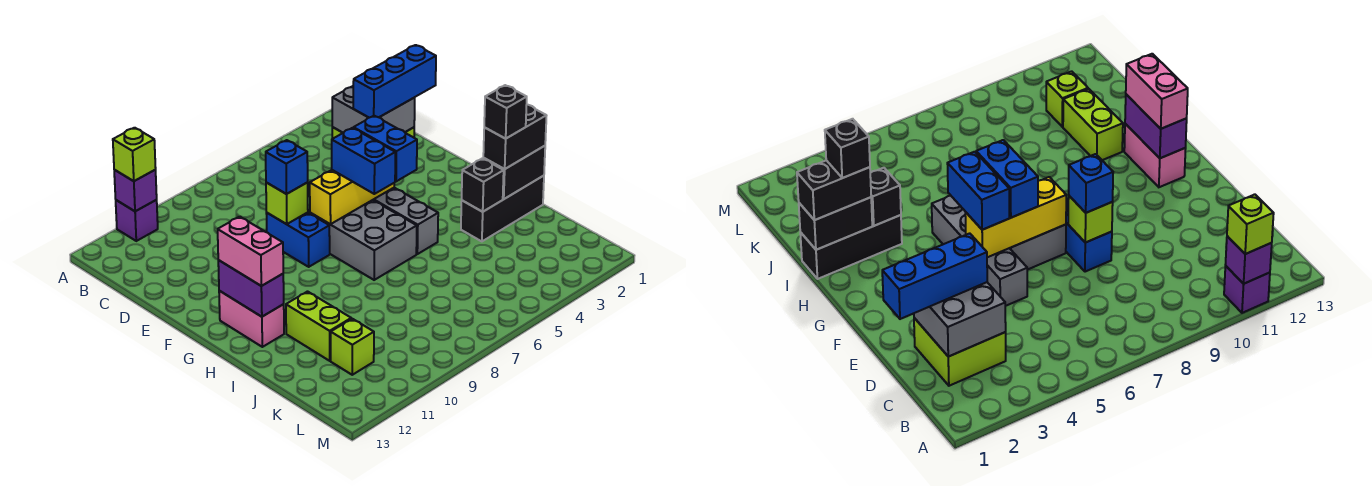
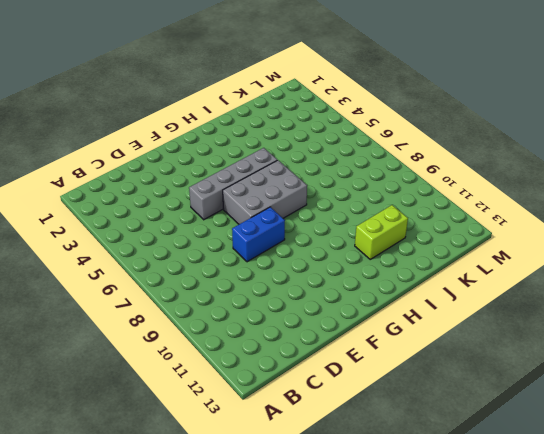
none -> purple brick A11 level 1
none -> lime brick C2:D3 level 1
none -> pink brick G12:H12 level 1

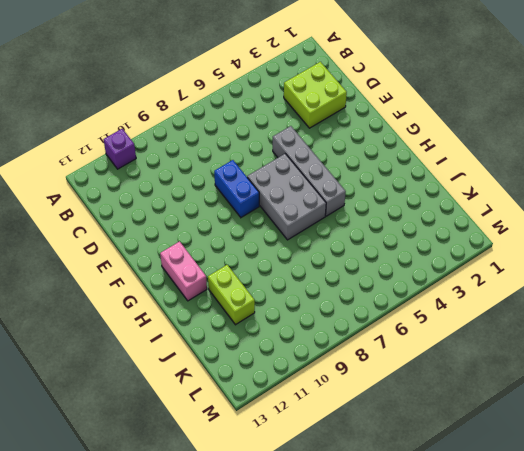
none -> black brick I1:I3 level 1
none -> lime brick K11 level 1
none -> purple brick A11 level 2

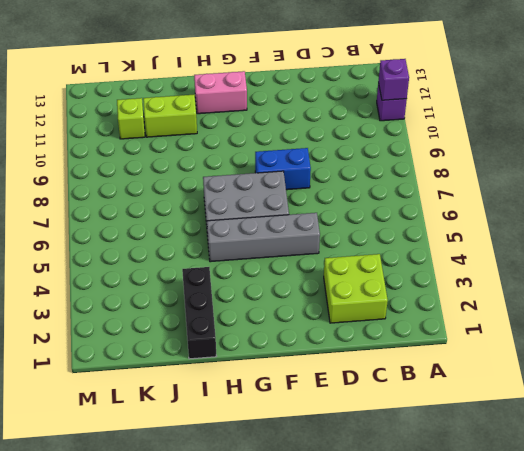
none -> grey brick C2:D3 level 2
none -> lime brick E8 level 2
none -> yellow brick F5:F7 level 2

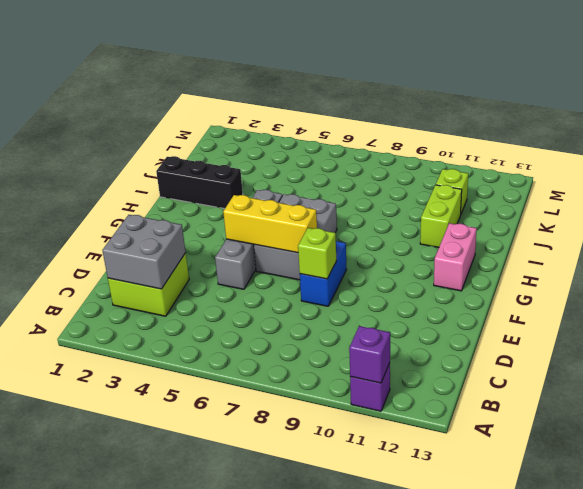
none -> purple brick G12:H12 level 2
none -> black brick I1:I2 level 2
none -> black brick I3 level 2

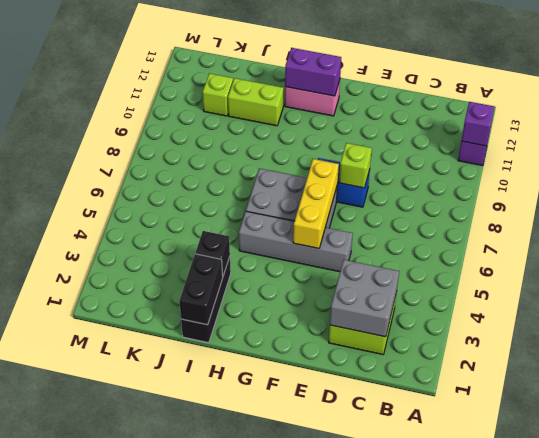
none -> lime brick A11 level 3
none -> blue brick D1:D3 level 3
none -> blue brick E8 level 3

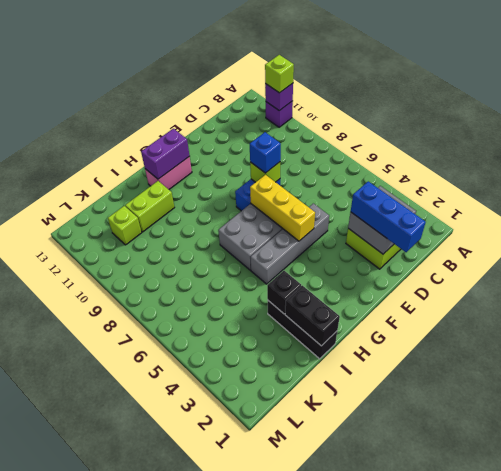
none -> blue brick F5:G5 level 3
none -> blue brick F6:G6 level 3
none -> pink brick G12:H12 level 3

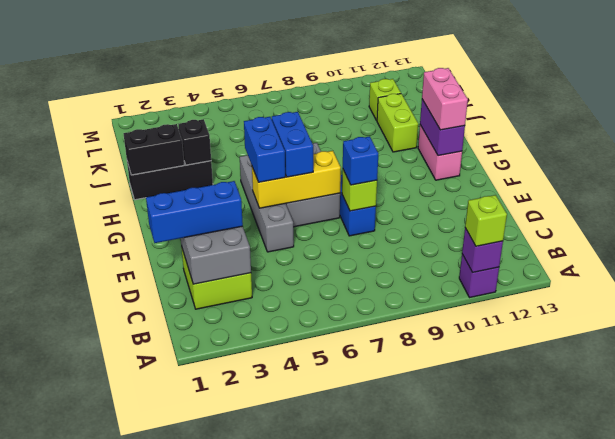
none -> black brick I1:I2 level 3
none -> black brick I2 level 4

